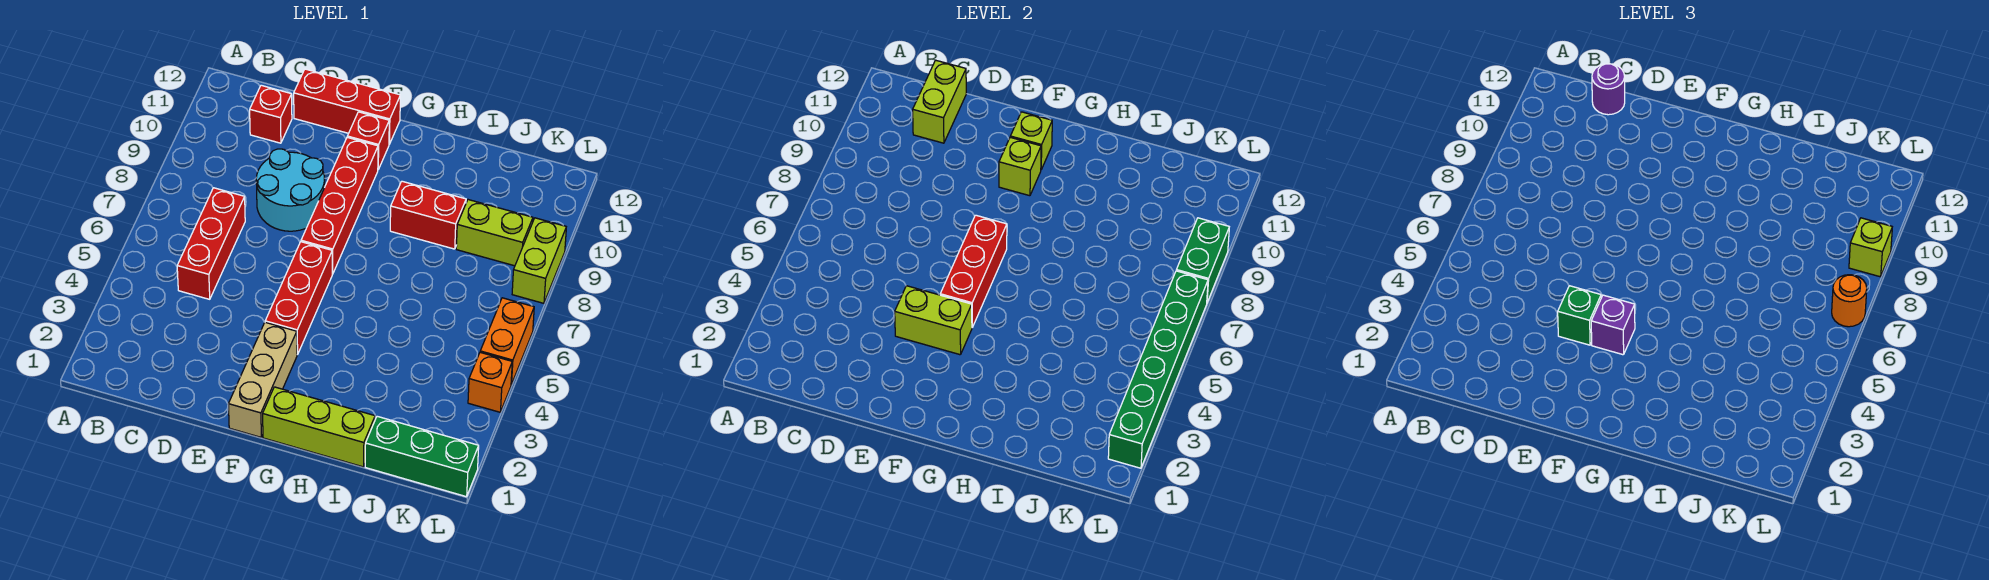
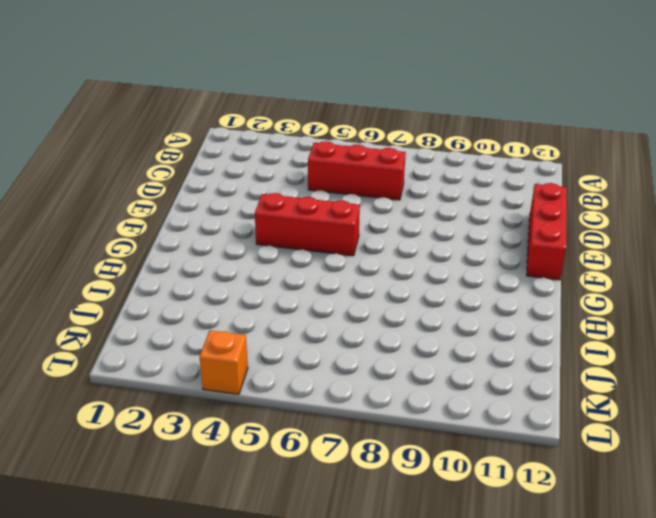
none -> red brick C11 level 1
none -> cyan round brick D8:E9 level 1
none -> tan brick F1:F3 level 1

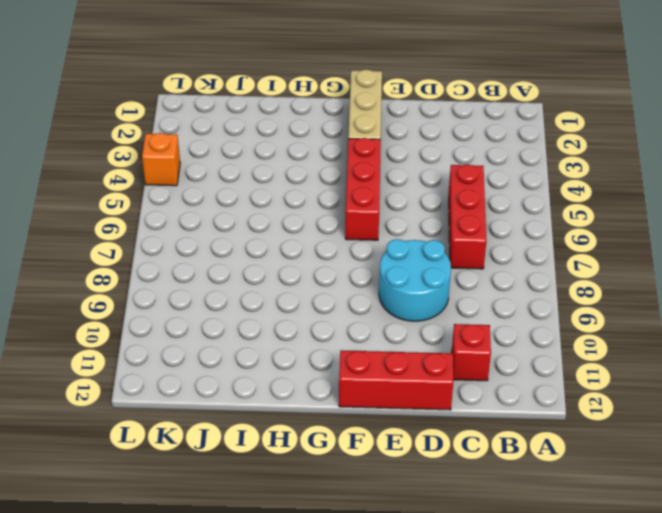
none -> red brick F7:F10 level 1
none -> red brick F11 level 1
none -> lime brick G1:I1 level 1

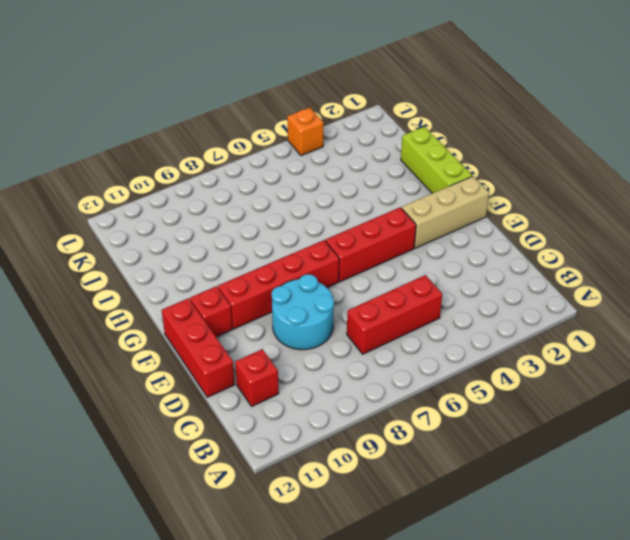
none -> red brick H9:I9 level 1
none -> green brick J1:L1 level 1
none -> lime brick J9:K9 level 1

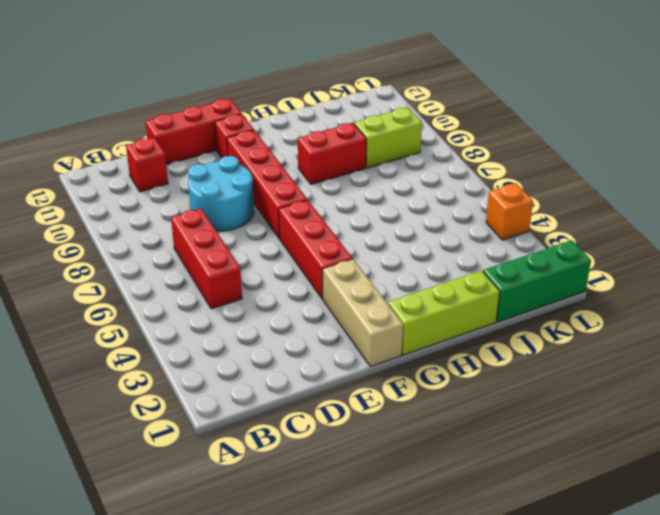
none -> orange brick L5:L6 level 1
none -> lime brick L8:L9 level 1
none -> lime brick C11:C12 level 2

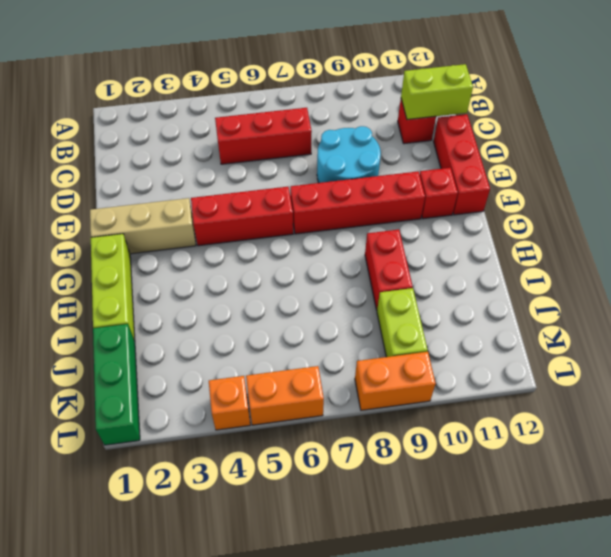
orange brick L8:L9 level 1 -> lime brick L8:L9 level 1
none -> lime brick E4:F4 level 2
none -> red brick F5:F7 level 2
none -> lime brick F10 level 2

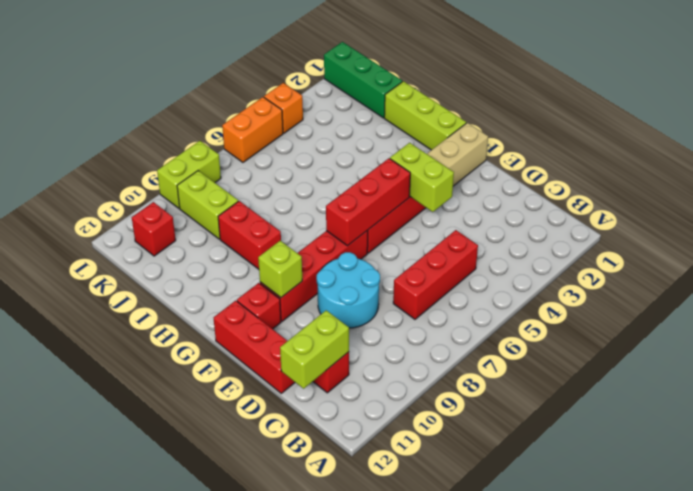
red brick K11 level 1 -> none
none -> lime brick F11 level 2
none -> green brick L2:L7 level 2
none -> green brick L8:L9 level 2

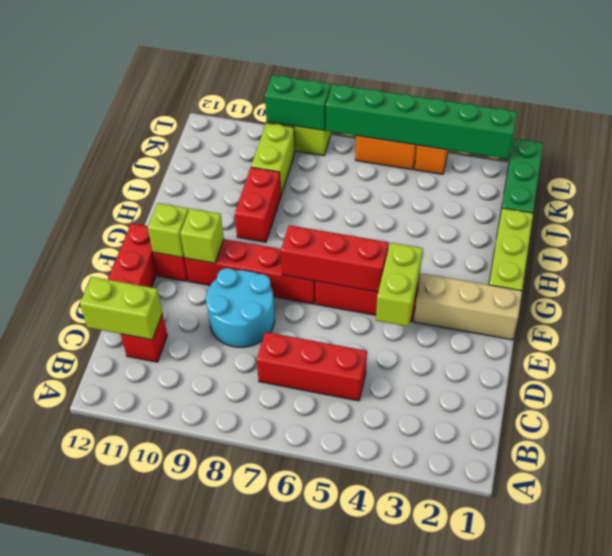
none -> purple round brick C12 level 3
none -> green brick E4 level 3
none -> purple brick F4 level 3

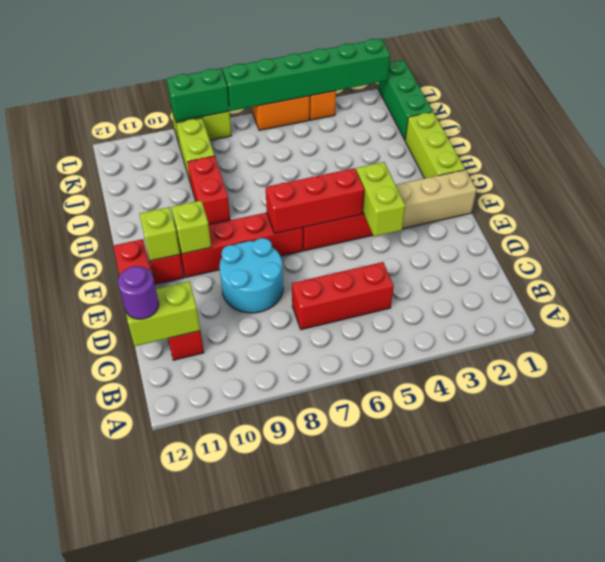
none -> green brick E4 level 3
none -> purple brick F4 level 3
none -> orange round brick L7 level 3

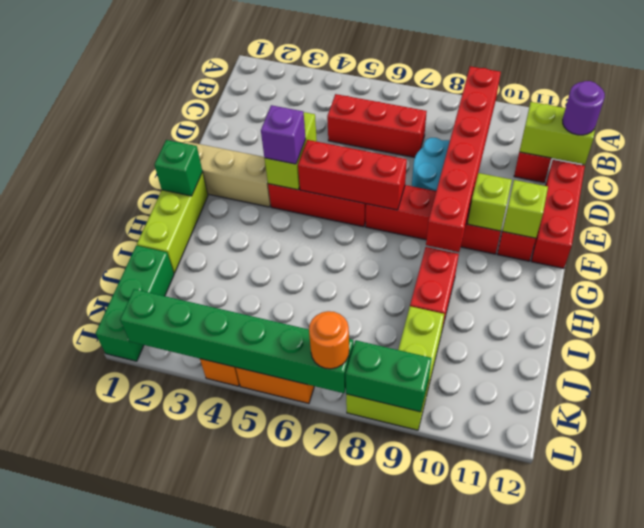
red brick B9:G9 level 2 -> none
green brick G1 level 2 -> green brick E4 level 3
none -> lime brick L9 level 3

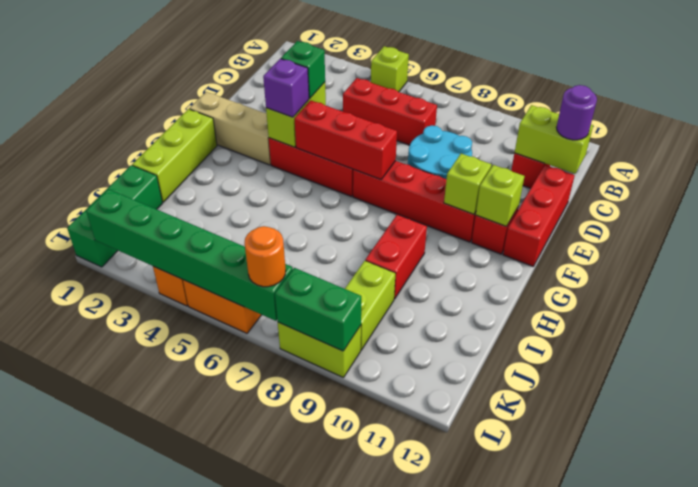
lime brick A5 level 1 -> lime brick L9 level 3

